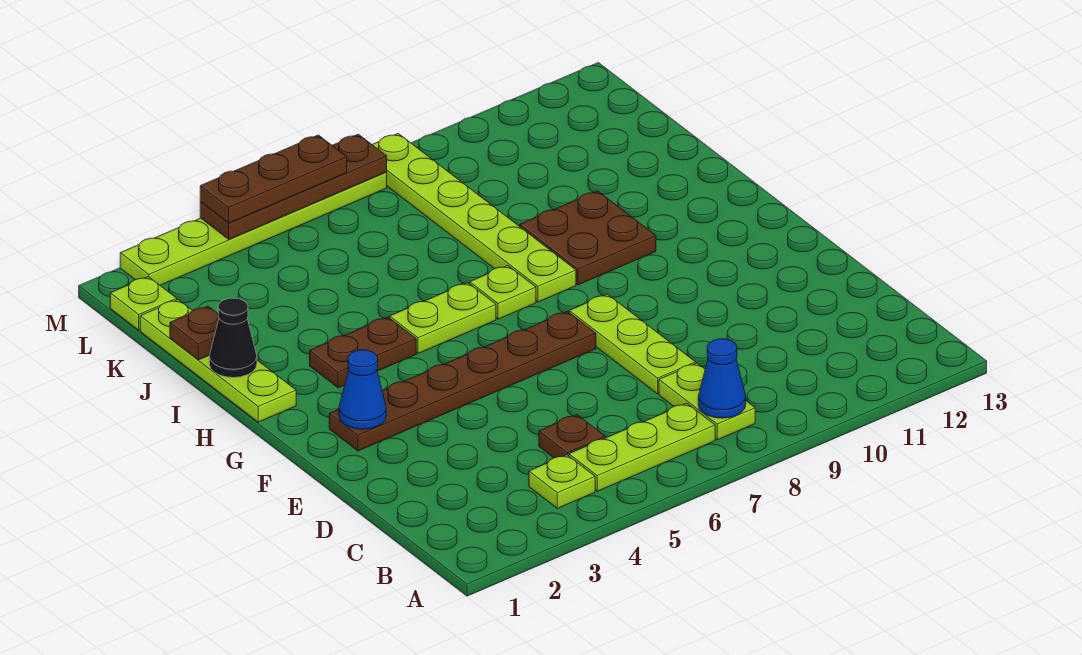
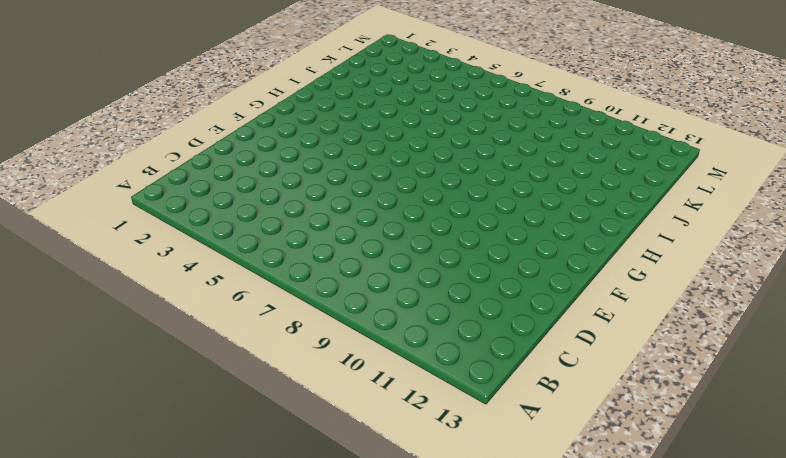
none -> lime plate B4 level 1
none -> lime plate B5:B7 level 1
none -> lime plate B8:C8 level 1

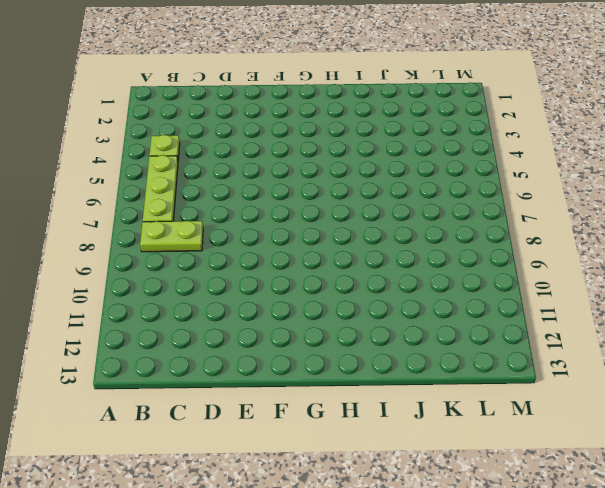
none -> brown plate C5 level 1
none -> lime plate D8:F8 level 1
none -> brown plate F2:F7 level 1

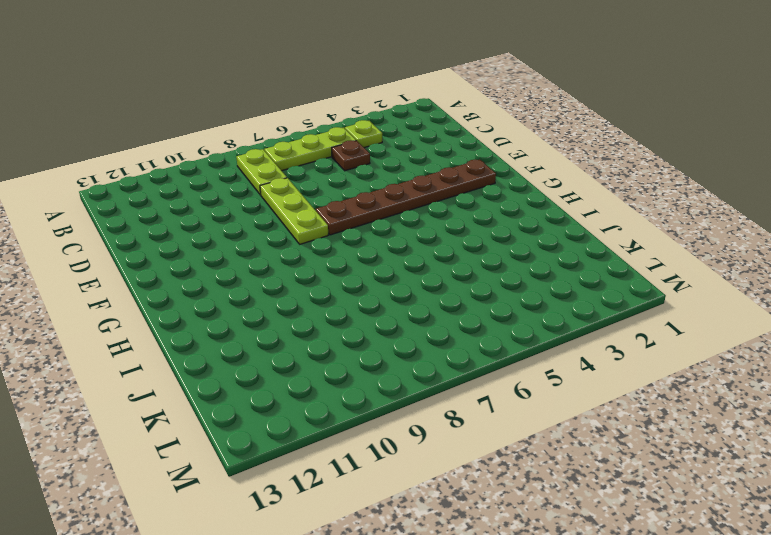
none -> lime plate H1:K1 level 1
none -> brown plate H3:H4 level 1
none -> lime plate H5:H6 level 1

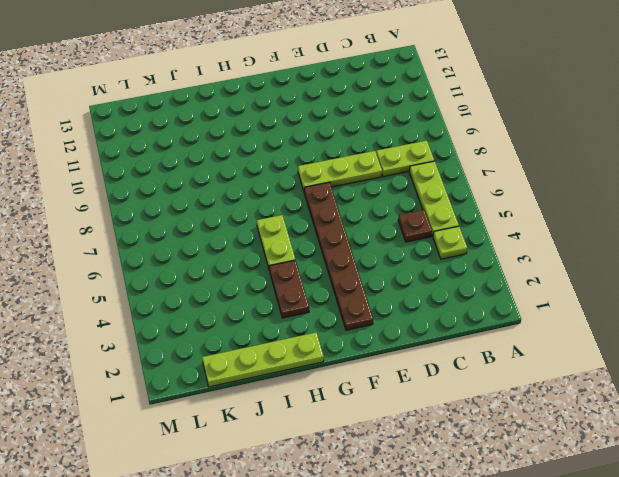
none -> lime plate H7 level 1
none -> lime plate H8:M8 level 1
none -> brown plate H9:I10 level 1

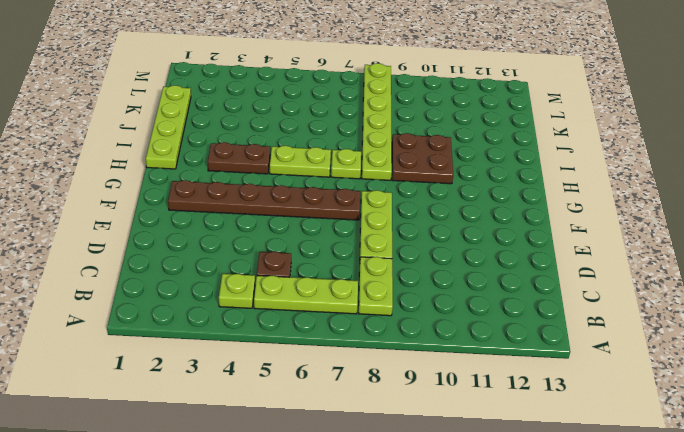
none -> lime plate L1 level 1
none -> lime plate M2:M7 level 1
none -> blue cone B8 level 2

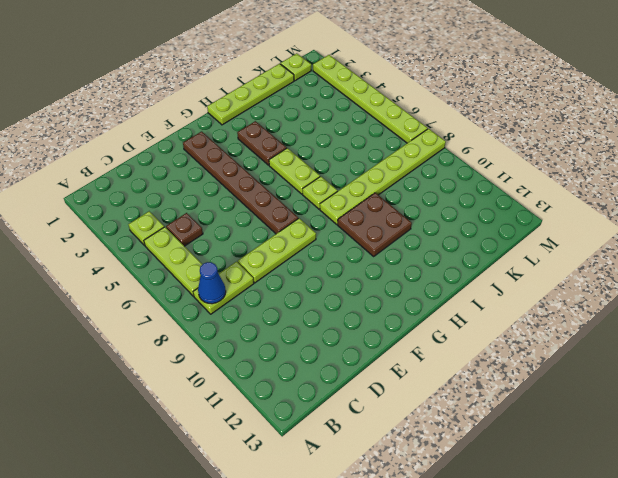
none -> blue cone F2 level 2
none -> black cone I1 level 2
none -> brown plate J1 level 2

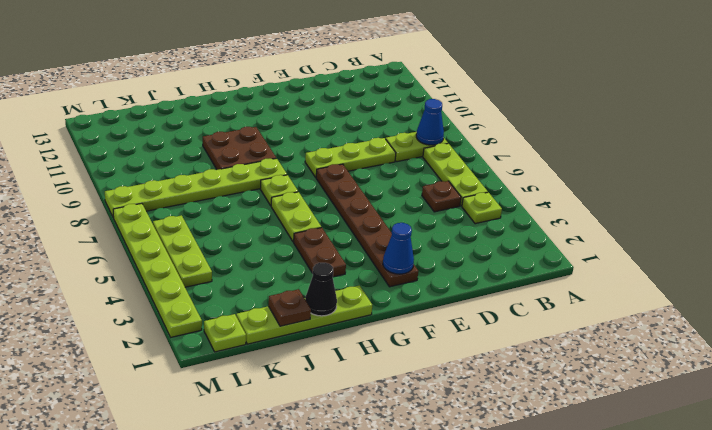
lime plate L4:L6 level 1 -> none
none -> brown plate M4:M7 level 2
none -> brown plate M4:M6 level 3

